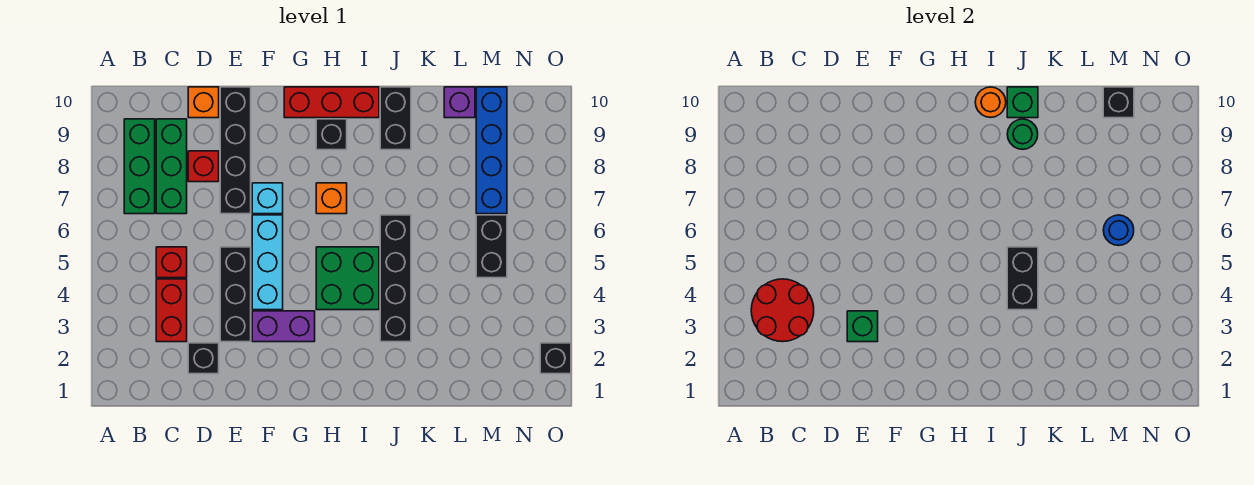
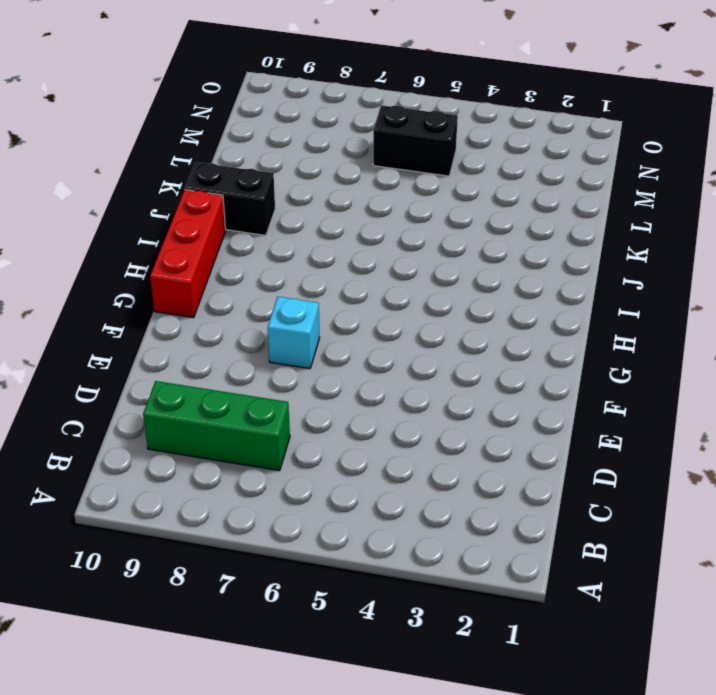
none -> green brick B7:B9 level 1
none -> red brick C3:C4 level 1
none -> red brick C5 level 1
none -> black brick D2 level 1

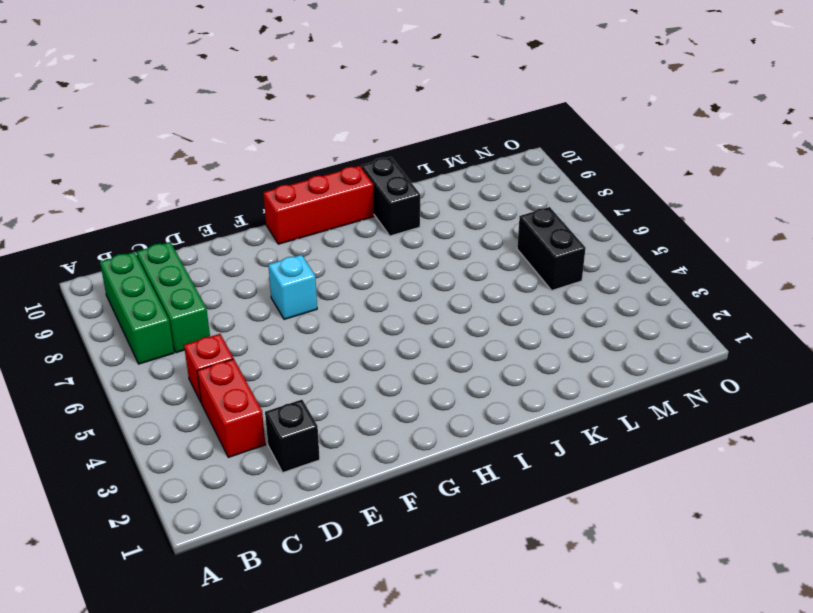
none -> red brick D8 level 1
none -> orange brick D10 level 1
none -> black brick E3:E5 level 1
none -> black brick E7:E10 level 1

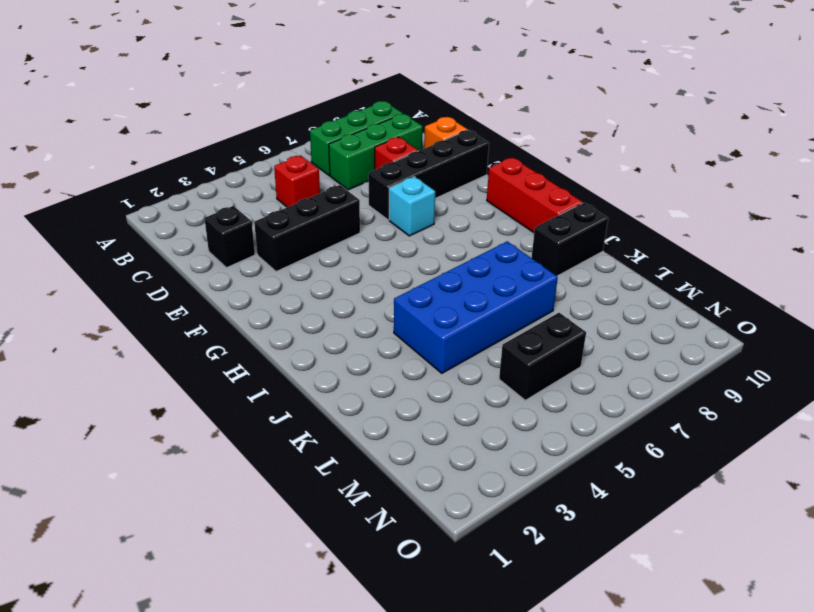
blue brick J4:K7 level 1 -> black brick J3:J6 level 1
none -> red brick C3:C4 level 1
none -> purple brick F3:G3 level 1
none -> cyan brick F4:F6 level 1
none -> green brick H4:I5 level 1

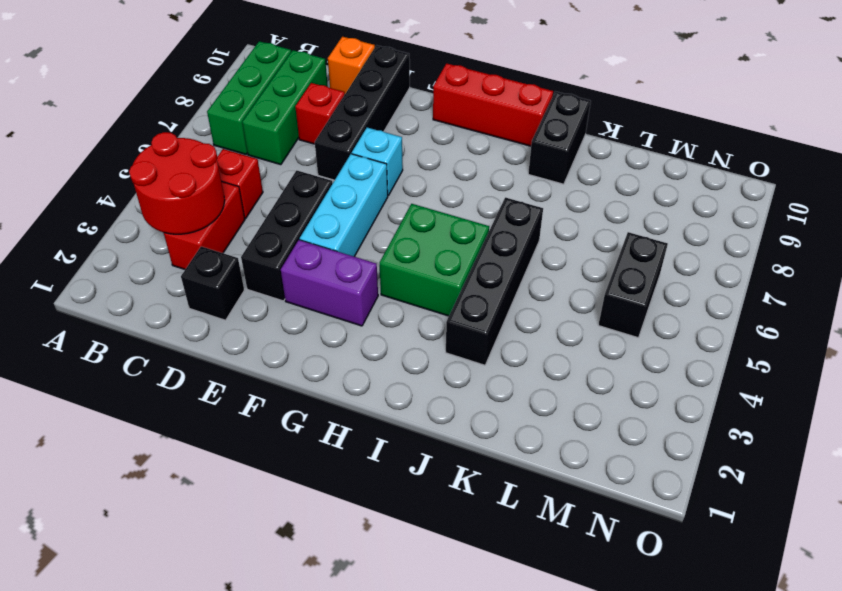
none -> orange brick H7 level 1
none -> black brick H9 level 1
none -> purple brick L10 level 1
none -> blue brick M7:M10 level 1

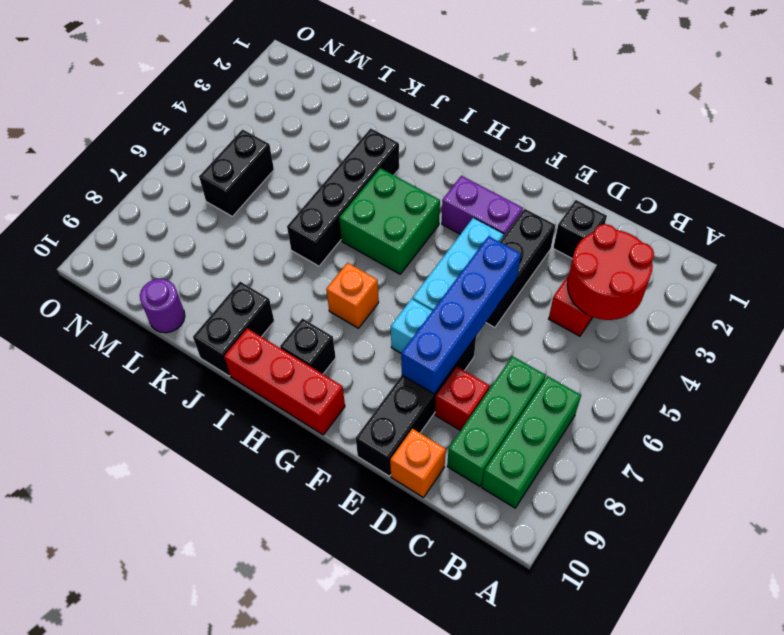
blue brick E5:E8 level 2 -> blue brick M7:M10 level 1
purple round brick L10 level 1 -> purple brick L10 level 1
none -> red brick C5 level 1
none -> black brick O2 level 1
none -> green brick E3 level 2
none -> orange round brick I10 level 2

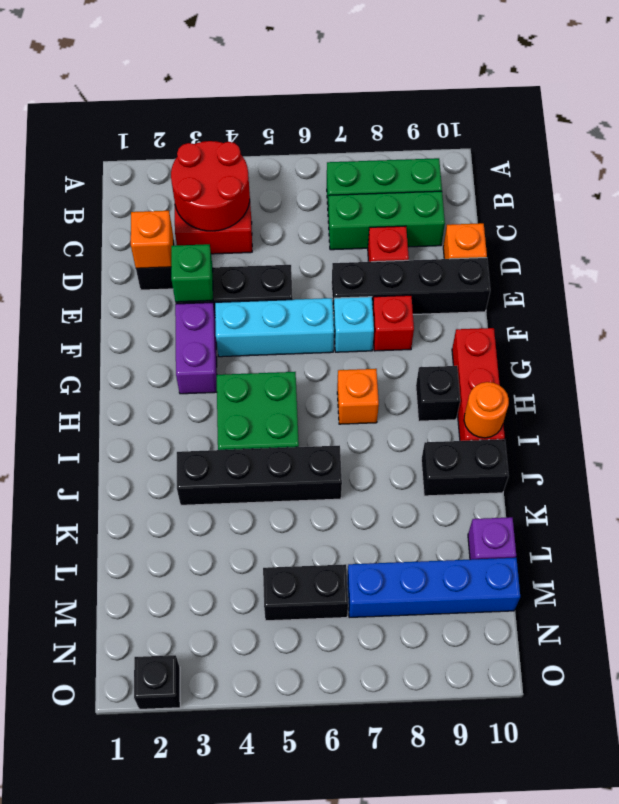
orange brick D2 level 2 -> none
red brick F8 level 1 -> red brick C5 level 1
none -> black brick J4:J5 level 2
none -> green round brick J9 level 2
none -> green brick J10 level 2
none -> blue round brick M6 level 2

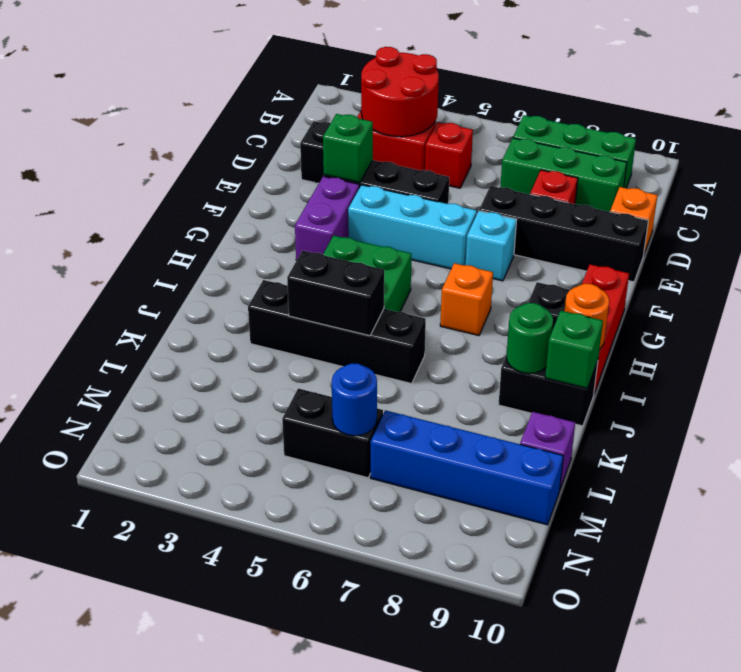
none -> black brick O2 level 1
none -> black brick M10 level 2

